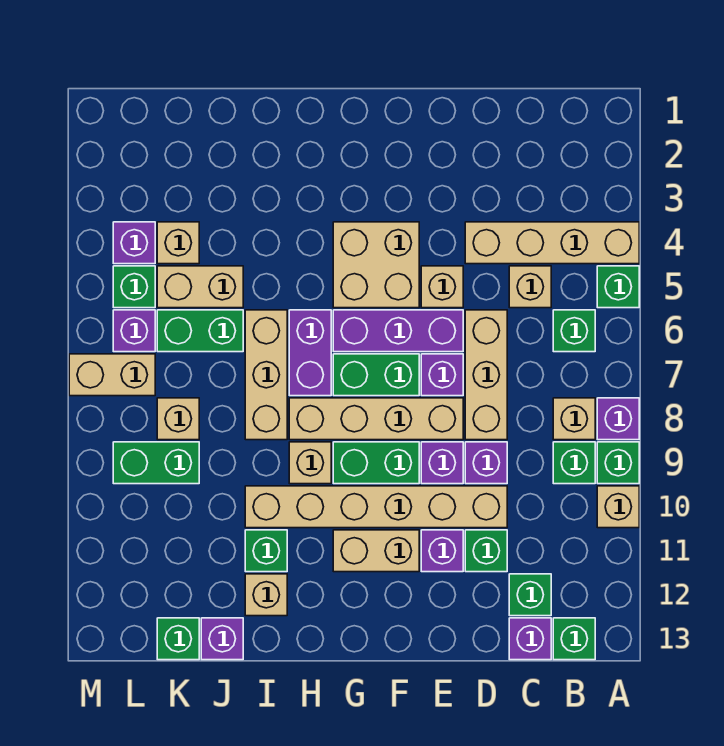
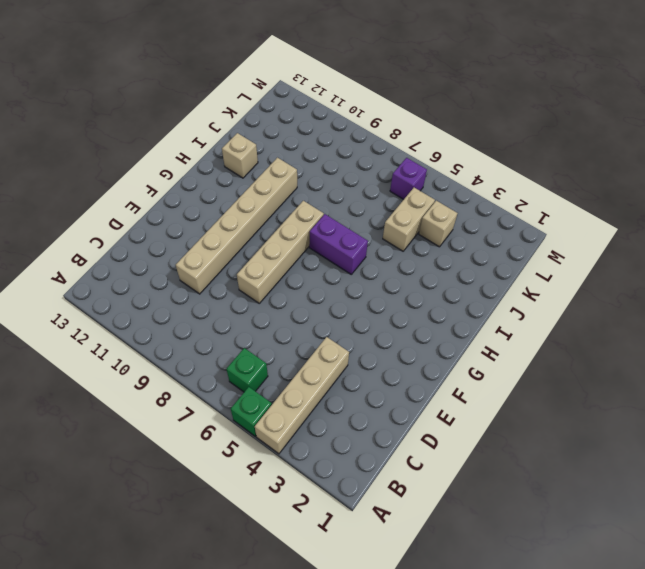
none -> purple brick A8 level 1
none -> green brick A9 level 1
none -> tan brick A10 level 1
none -> tan brick B8 level 1

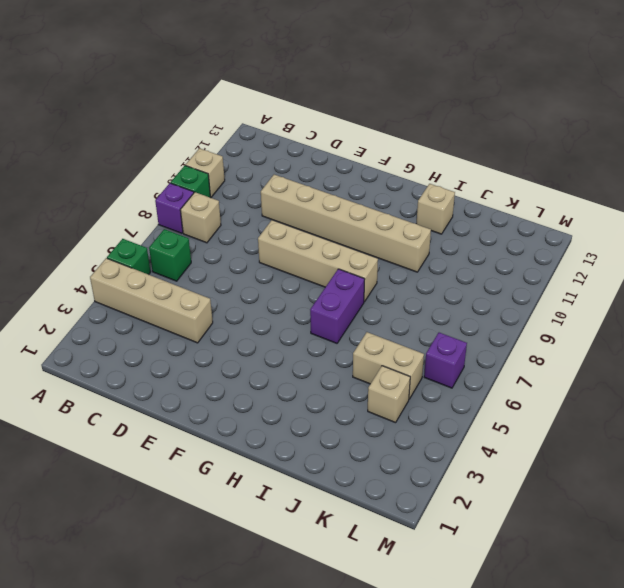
none -> green brick B9 level 1
none -> green brick B13 level 1
none -> tan brick C5 level 1
none -> green brick C12 level 1

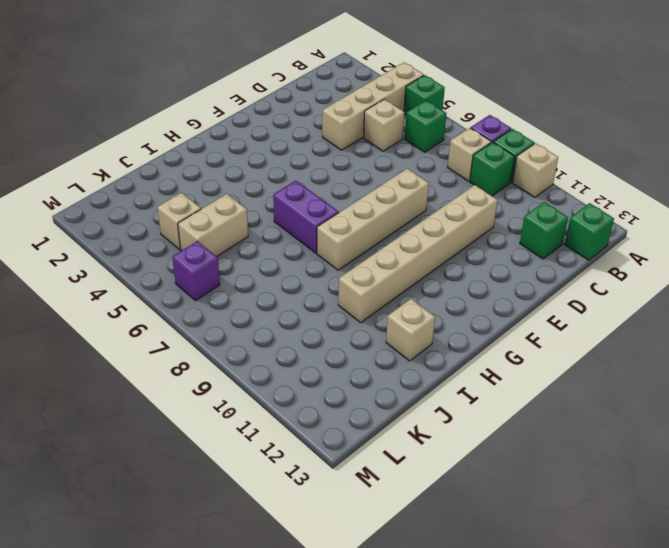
none -> purple brick C13 level 1
none -> tan brick D6:D8 level 1
none -> purple brick D9 level 1
none -> green brick D11 level 1

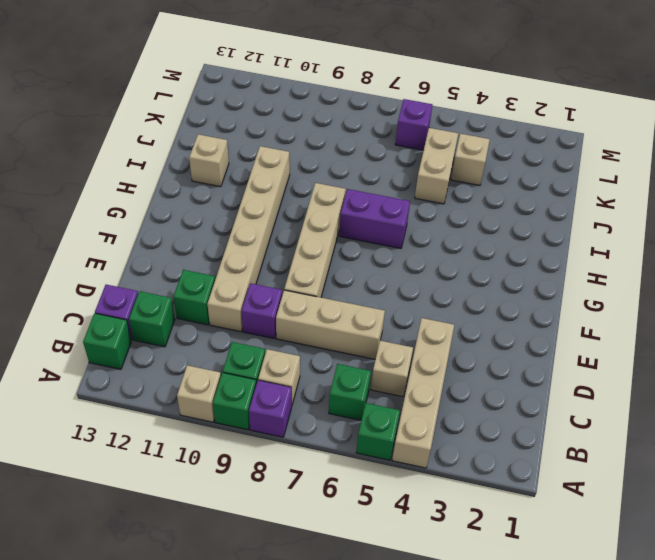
none -> tan brick E5 level 1
none -> purple brick E6:G6 level 1
none -> purple brick E7 level 1
none -> purple brick E9 level 1

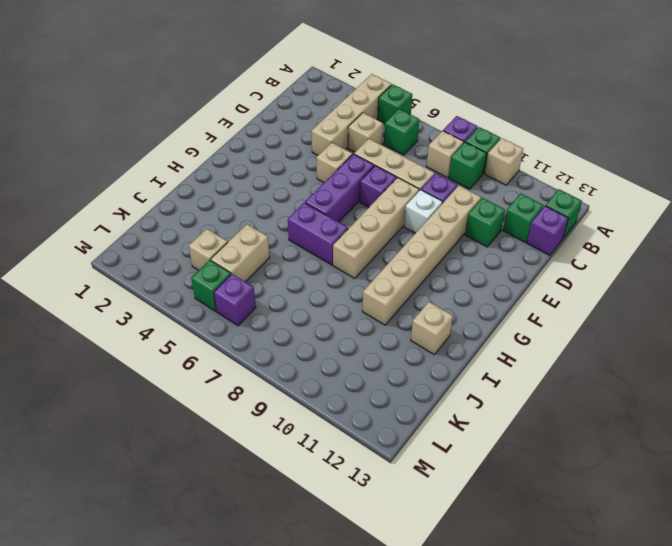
white brick E9 level 1 -> purple brick E9 level 1
none -> purple brick E11 level 1
none -> tan brick F4:G5 level 1
none -> green brick F7:G7 level 1
none -> green brick F9:G9 level 1

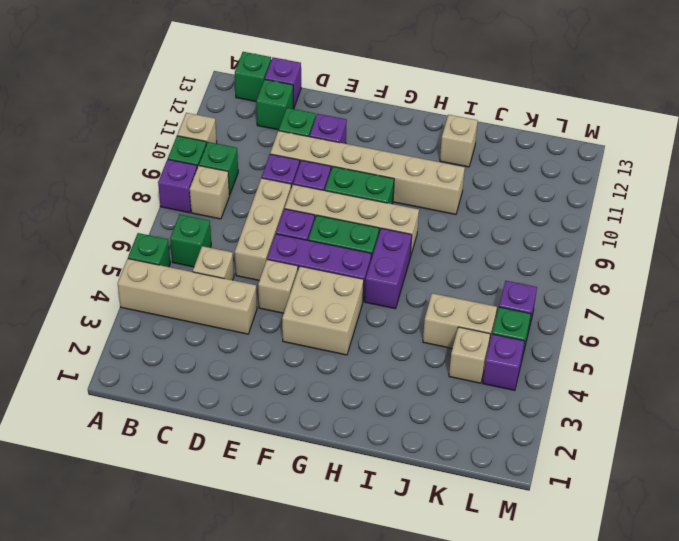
none -> tan brick F11:G11 level 1
none -> tan brick H9 level 1
none -> tan brick I6:I8 level 1
none -> green brick I11 level 1

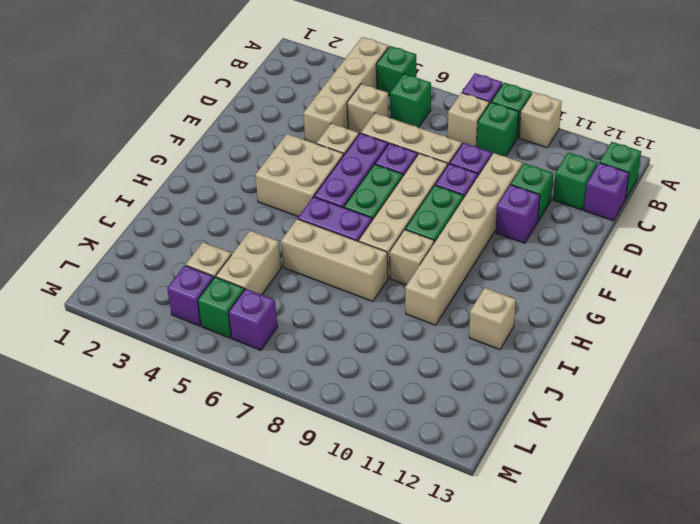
none -> tan brick F11:G11 level 1
none -> green brick I11 level 1
none -> green brick J6:K6 level 1
none -> purple brick J13 level 1

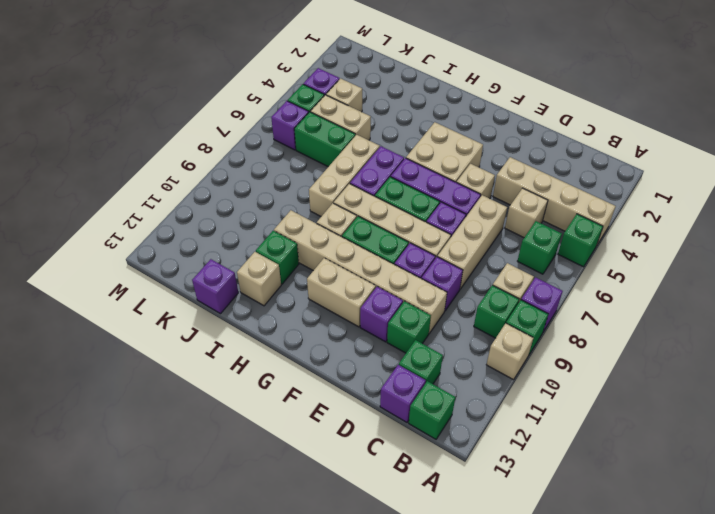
none -> tan brick K8 level 1
none -> green brick K9:L9 level 1
none -> green brick K13 level 1
none -> tan brick L7:M7 level 1

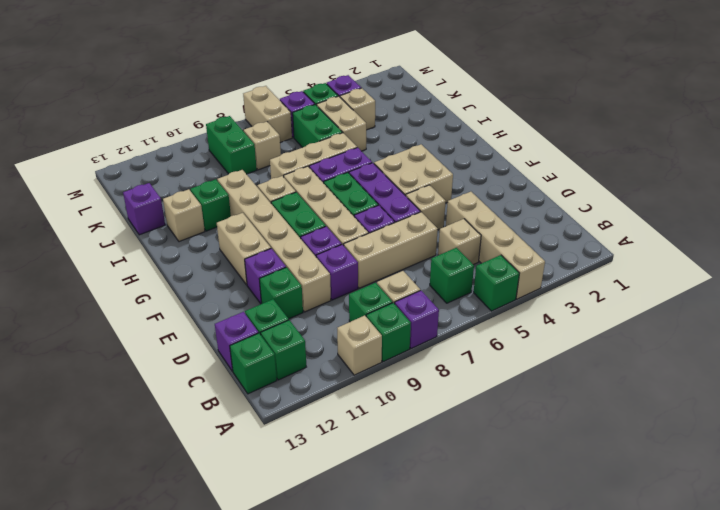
green brick B12 level 1 -> green brick K13 level 1

